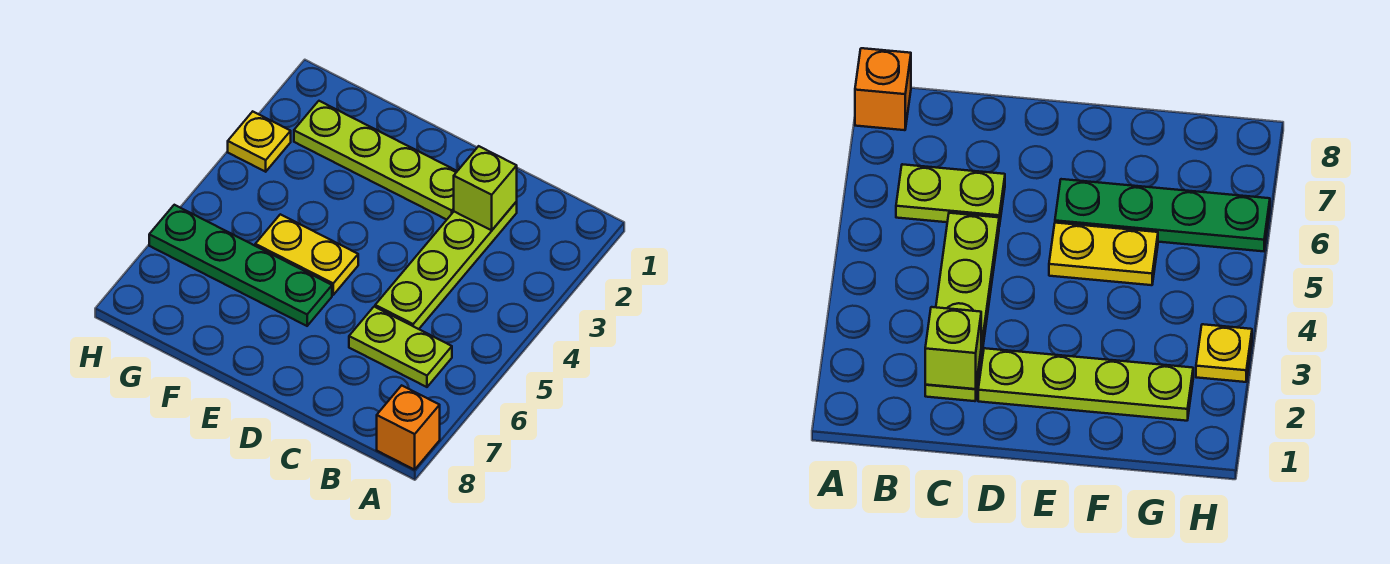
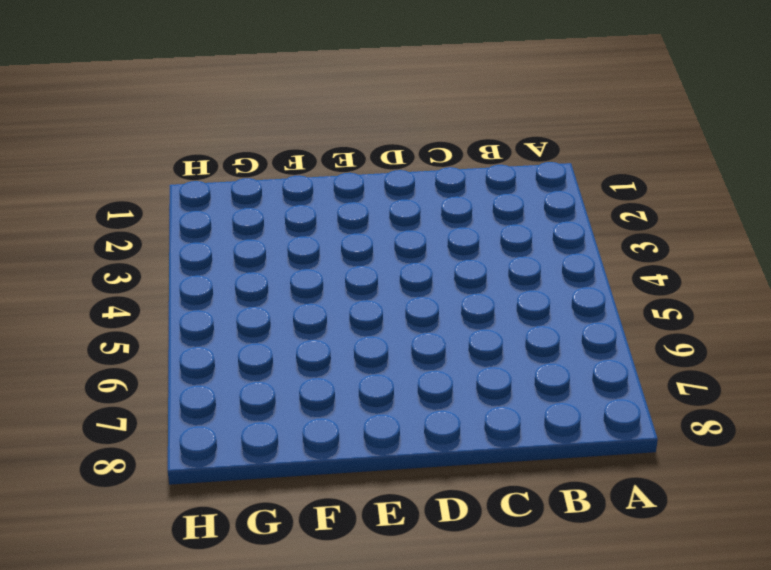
none -> orange brick A8 level 1
none -> lime plate B6:C6 level 1

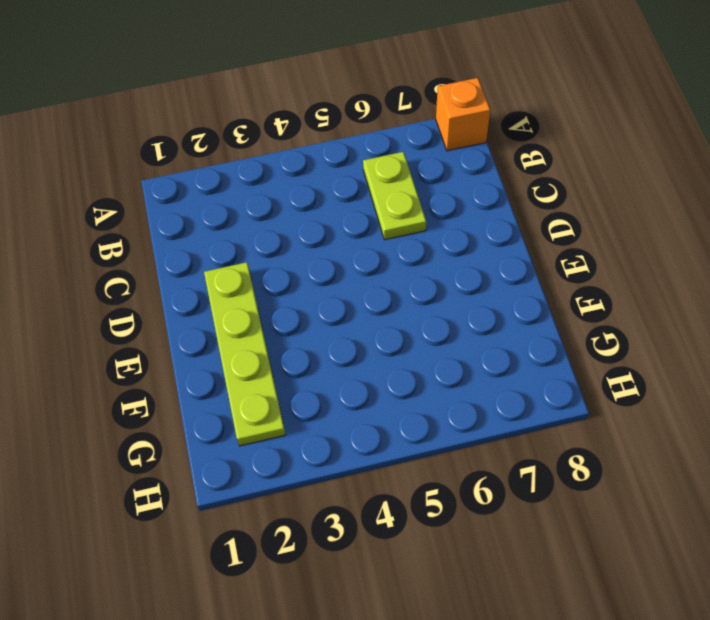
none -> lime plate C2:C5 level 1
none -> yellow plate E5:F5 level 1

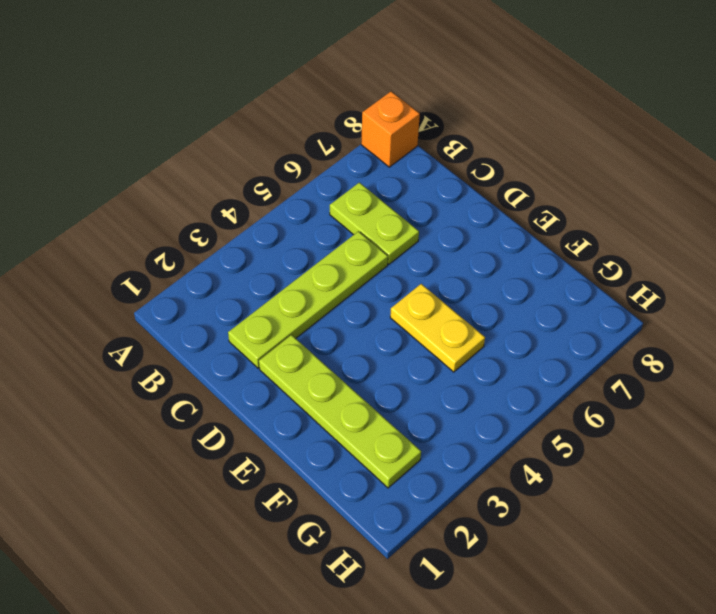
none -> green plate E6:H6 level 1
none -> yellow plate H3 level 1

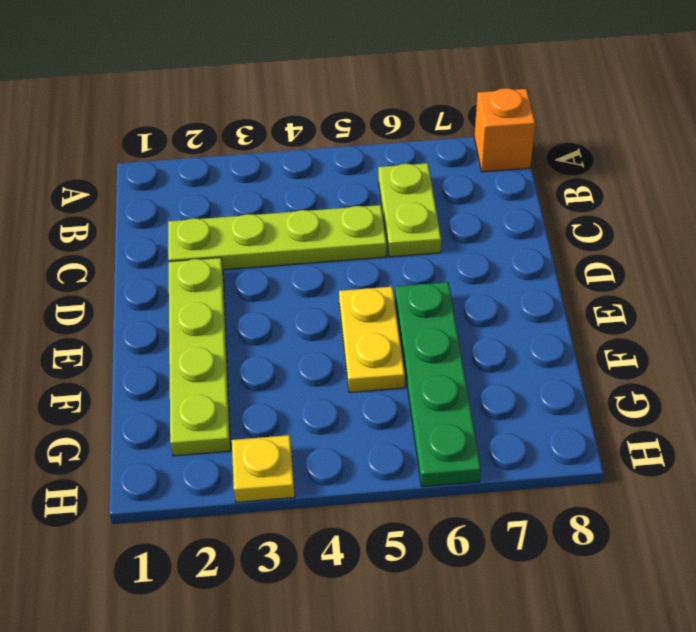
none -> lime brick C2 level 2

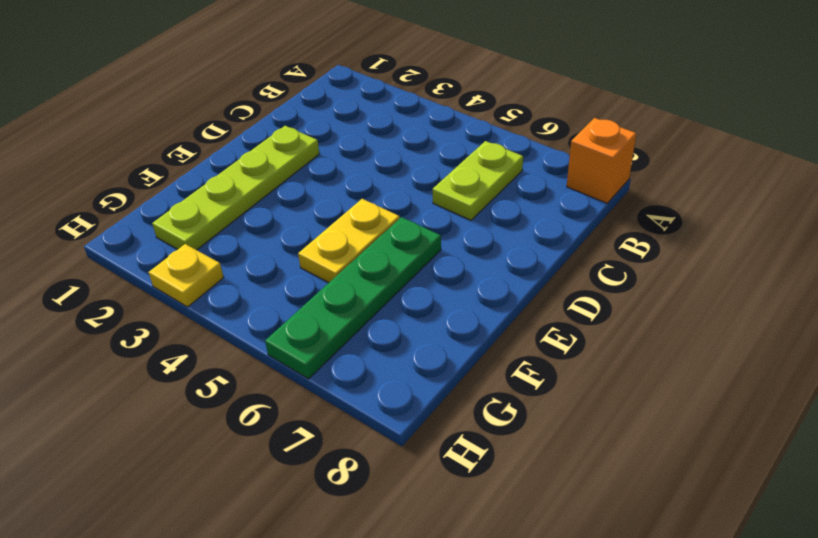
none -> lime plate C2:C5 level 1
none -> lime brick C2 level 2

